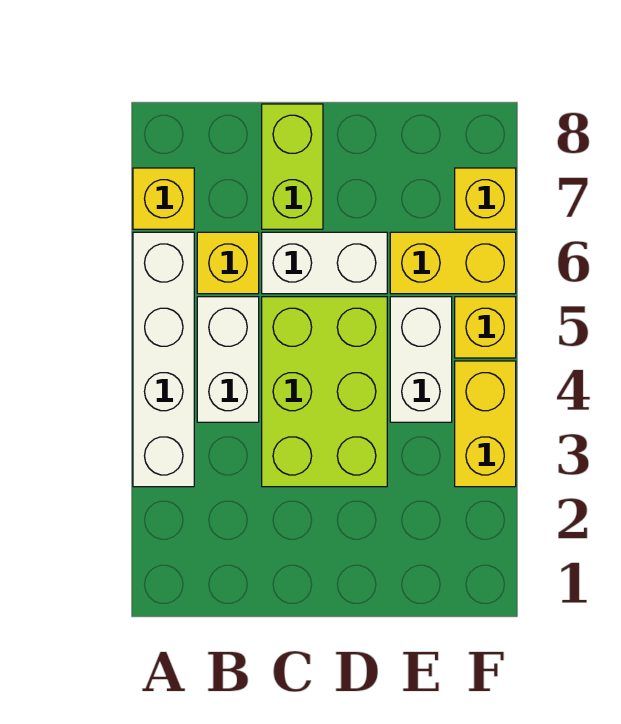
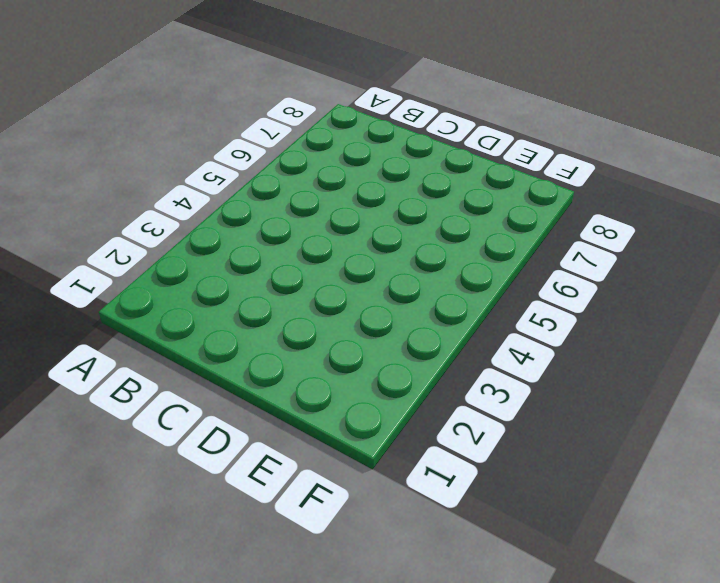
none -> white brick A3:A6 level 1
none -> yellow brick A7 level 1
none -> white brick B4:B5 level 1

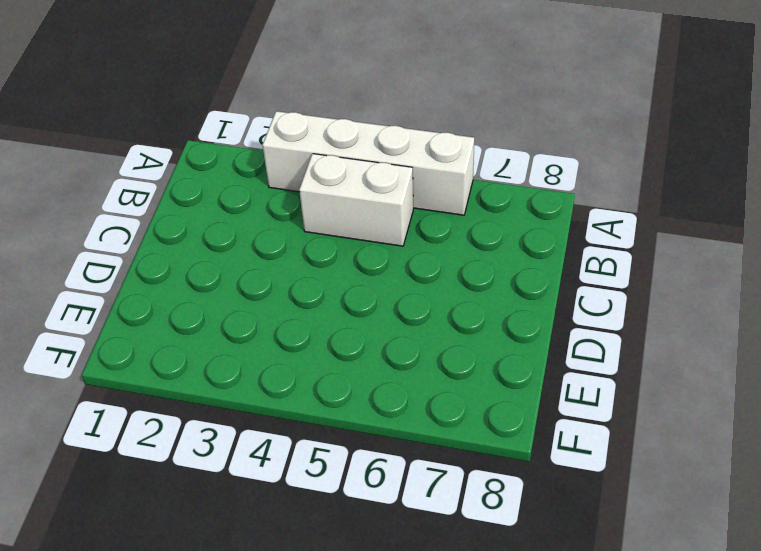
none -> yellow brick A7 level 1
none -> yellow brick B6 level 1
none -> lime brick C3:D5 level 1

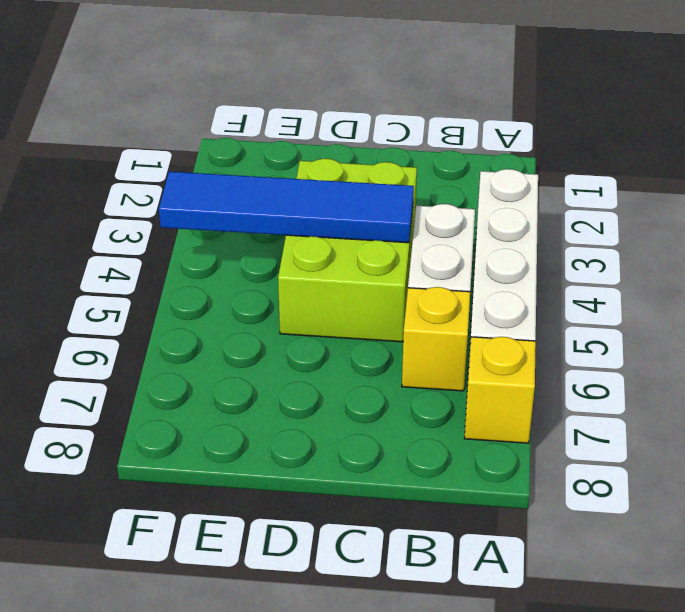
blue tile C4:F4 level 2 -> none
none -> white brick C6:D6 level 1
none -> lime brick C7:C8 level 1
none -> white brick E4:E5 level 1

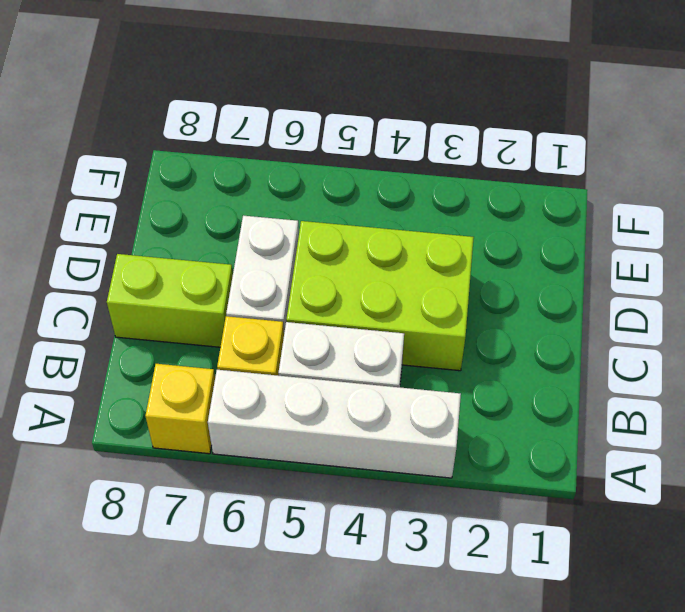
none -> white brick E4:E5 level 1
none -> yellow brick E6:F6 level 1
none -> yellow brick F3:F4 level 1

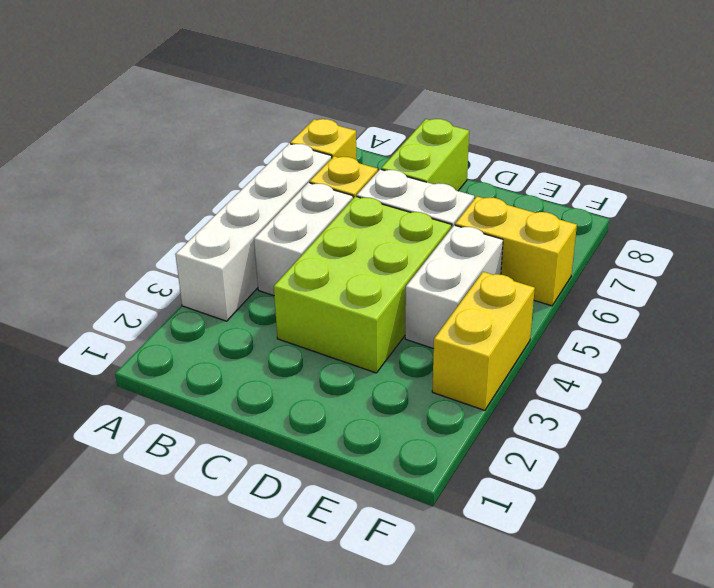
none -> yellow brick F5 level 1
none -> yellow brick F7 level 1

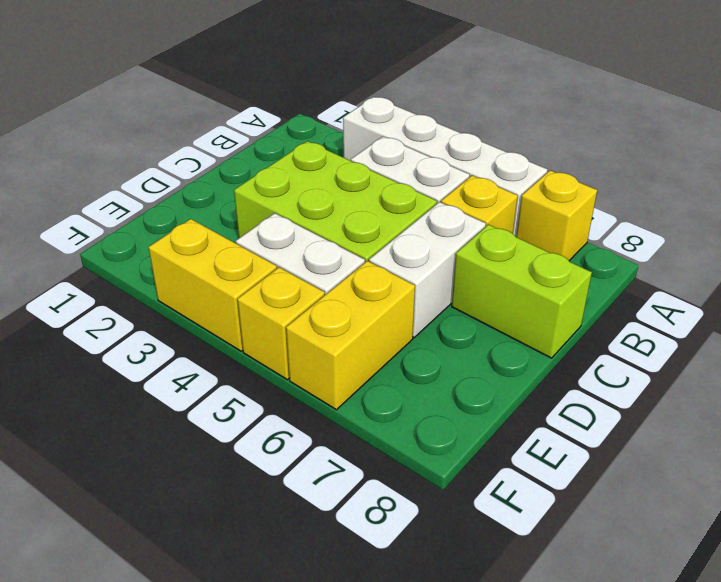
none -> yellow brick F7 level 1

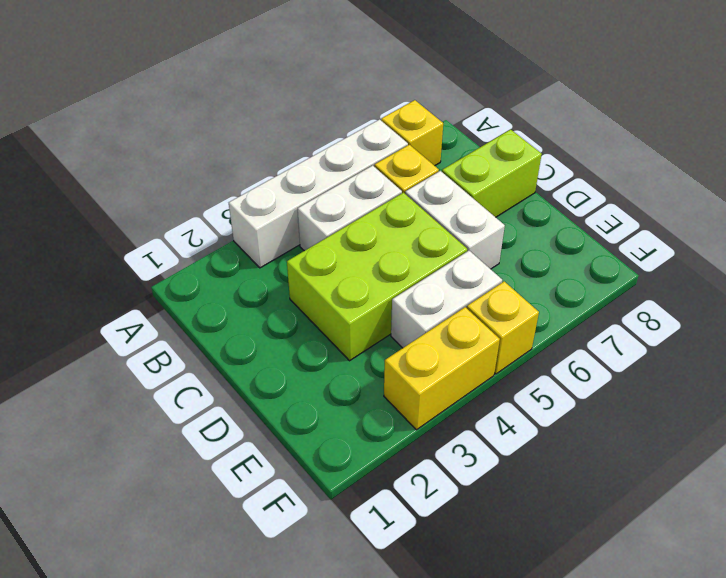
none -> yellow brick E6:F6 level 1
none -> yellow brick F7 level 1

